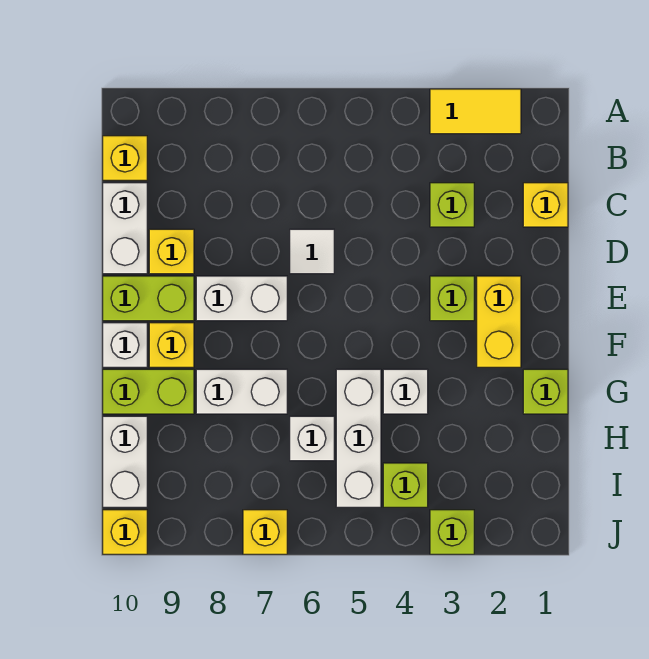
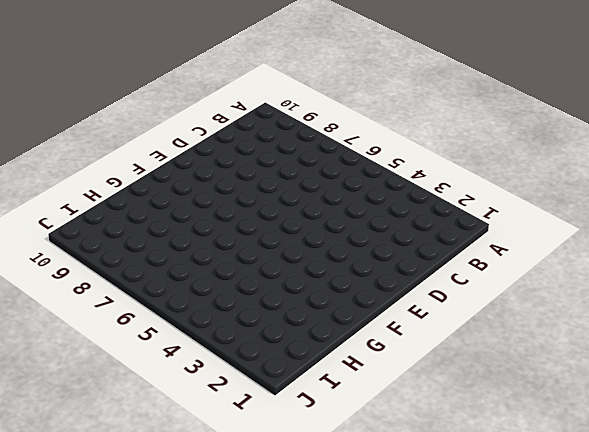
none -> yellow tile A2:A3 level 1
none -> yellow brick B10 level 1
none -> yellow brick C1 level 1

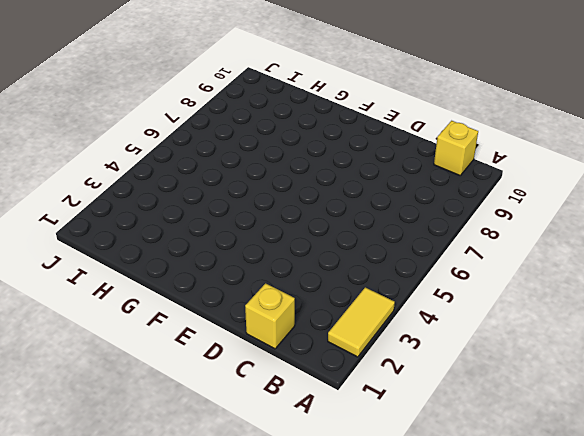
none -> lime brick C3 level 1
none -> white brick C10:D10 level 1
none -> white tile D6 level 1

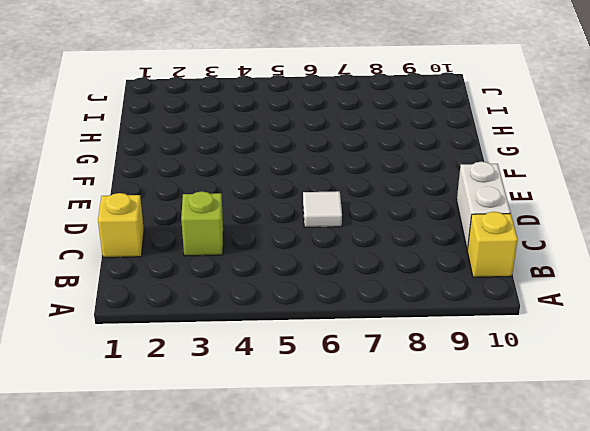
none -> yellow tile A2:A3 level 1
none -> yellow brick D9 level 1
none -> yellow brick E2:F2 level 1

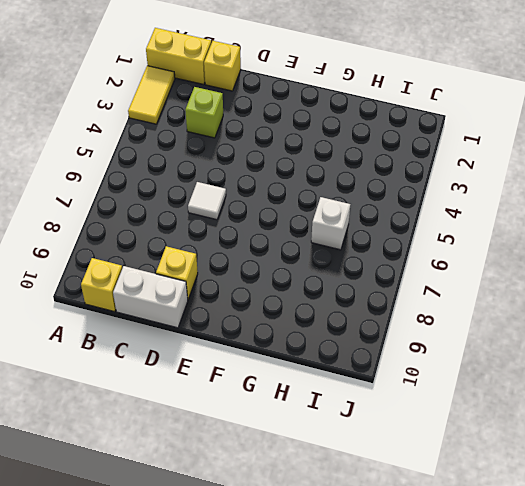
yellow brick A1:B1 level 1 -> yellow brick E2:F2 level 1
none -> lime brick E3 level 1
none -> white brick E7:E8 level 1
none -> lime brick E9:E10 level 1

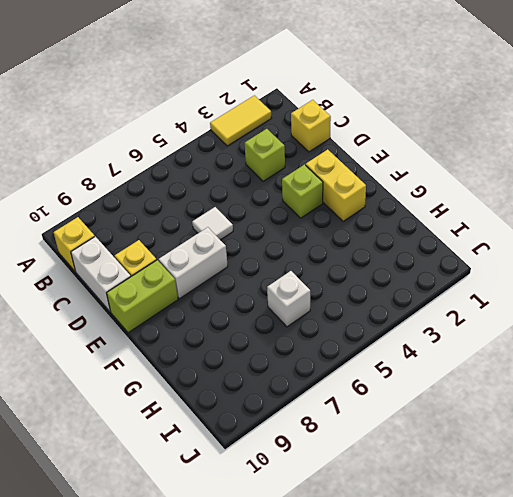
none -> yellow brick F9 level 1
none -> white brick F10 level 1
none -> lime brick G1 level 1

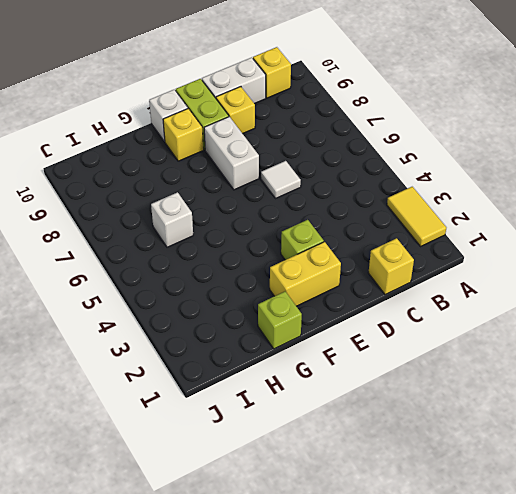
none -> lime brick C3 level 1
none -> white brick G4 level 1
none -> white brick G5:I5 level 1

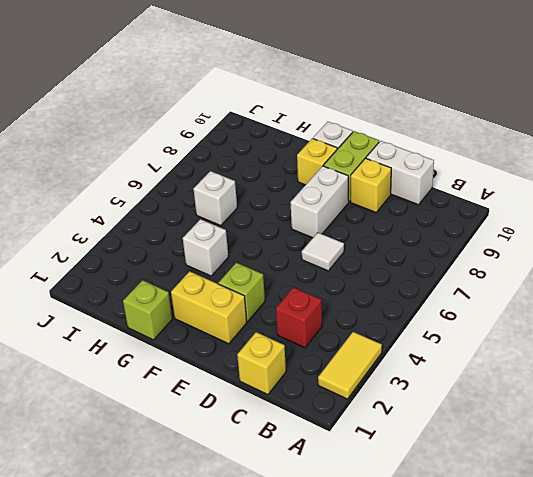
red brick C3 level 1 -> lime brick C3 level 1
none -> yellow brick B10 level 1
none -> white brick G5:I5 level 1
none -> white brick G7:G8 level 1

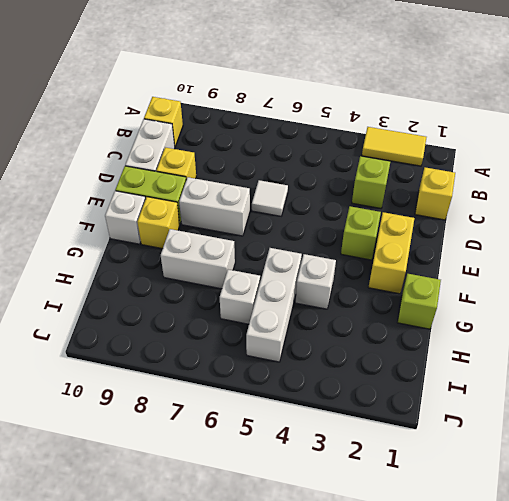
none -> lime brick G9:G10 level 1
none -> white brick H10:I10 level 1
none -> lime brick I4 level 1

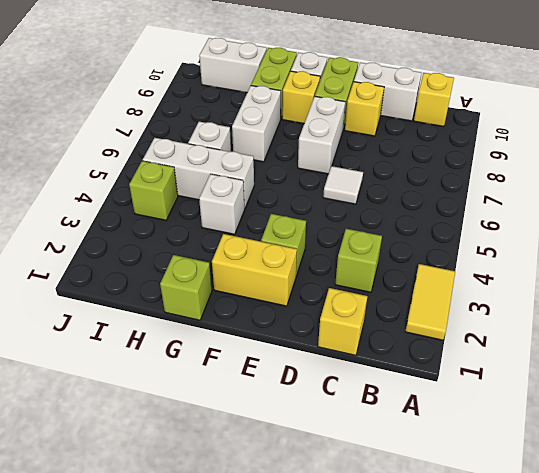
none -> lime brick J3 level 1
none -> yellow brick J7 level 1
none -> yellow brick J10 level 1

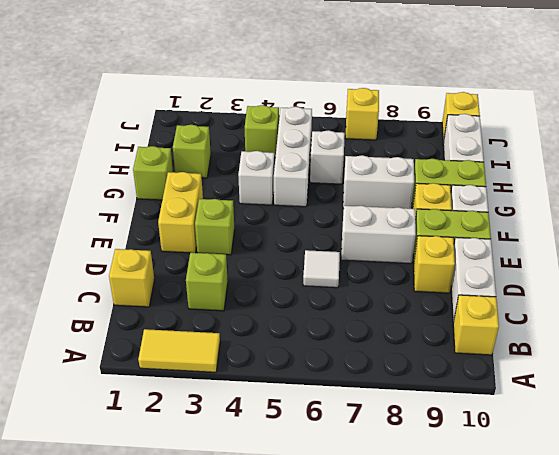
lime brick H2 level 1 -> lime brick J3 level 1

